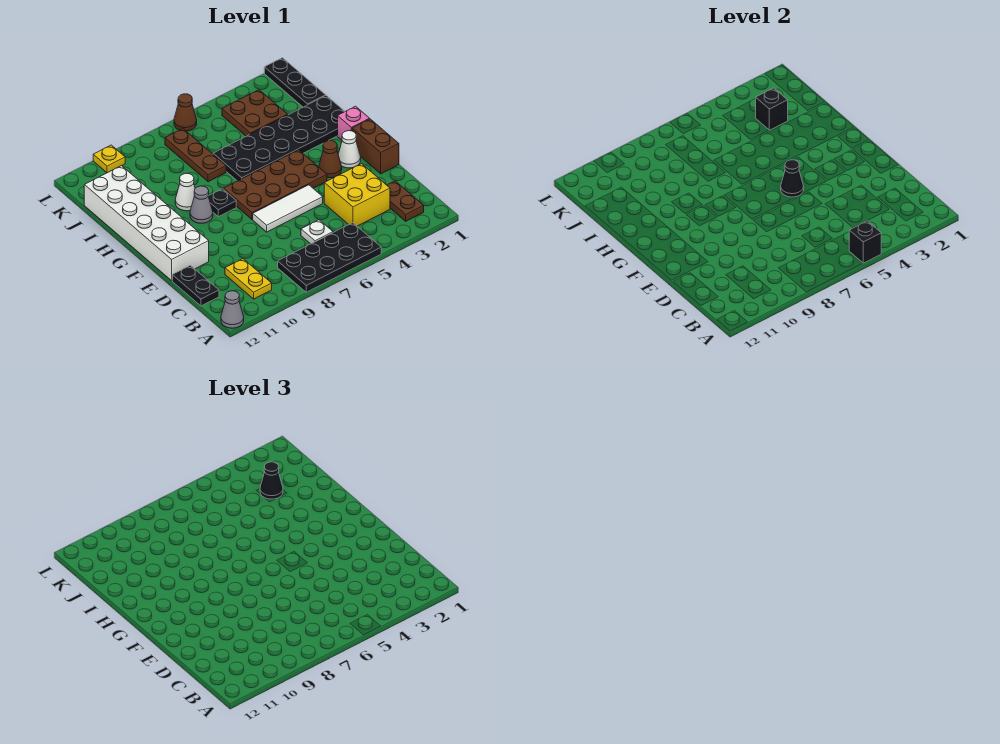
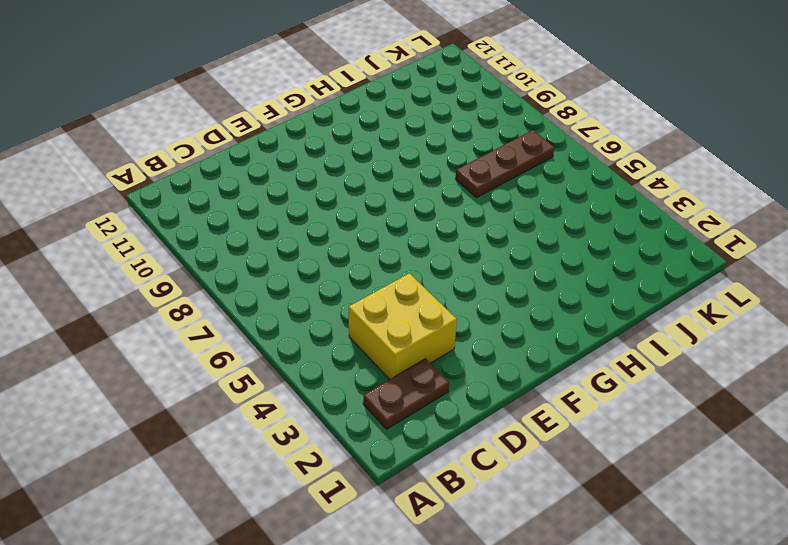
none -> black plate A5:B8 level 1
none -> grey cone A12 level 1
none -> yellow plate B10:C10 level 1

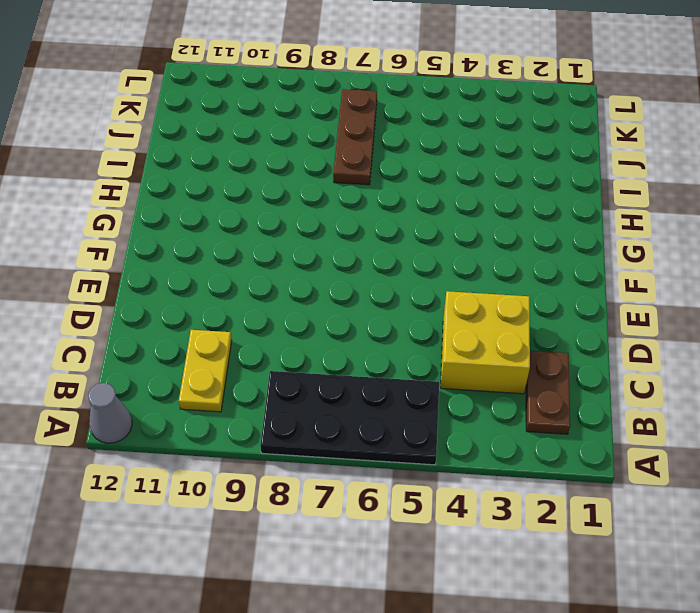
none -> white plate C6 level 1
none -> black plate C12:D12 level 1
none -> brown brick E1:F1 level 1

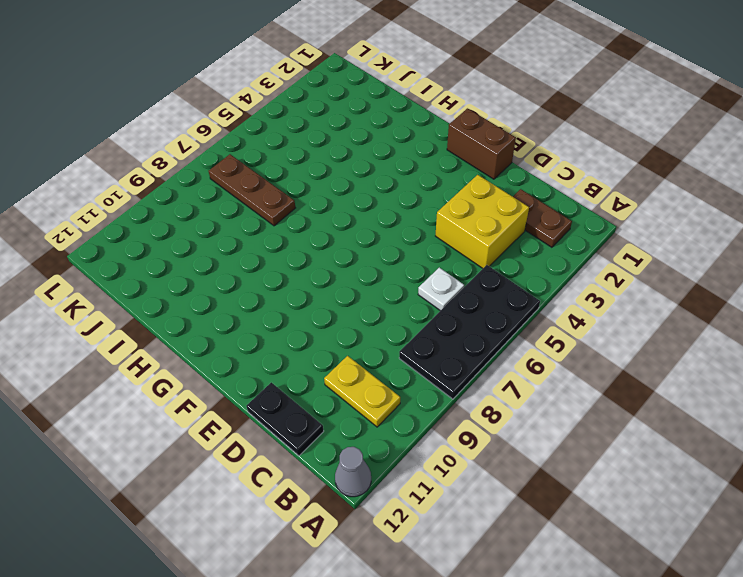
none -> white tile E5:E7 level 1
none -> white brick E11:J12 level 1
none -> white cone F2 level 1

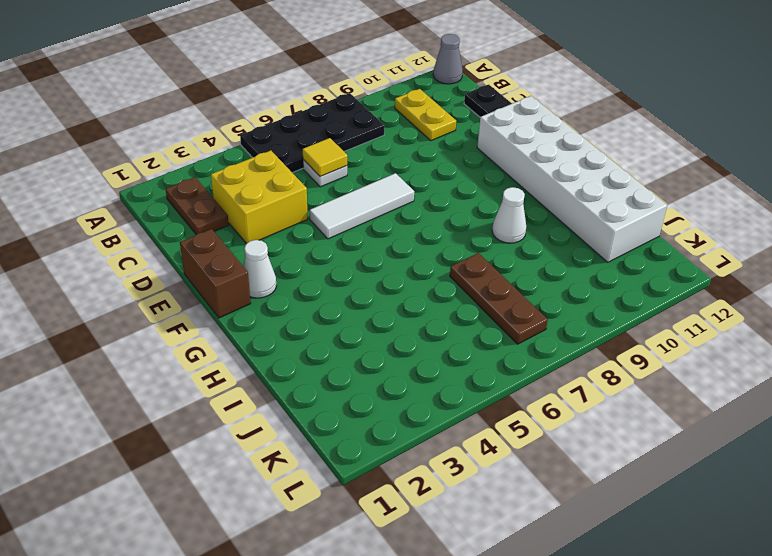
yellow tile C6 level 2 -> none
none -> brown cone F3 level 1
none -> brown plate F4:G7 level 1
none -> pink brick G1 level 1

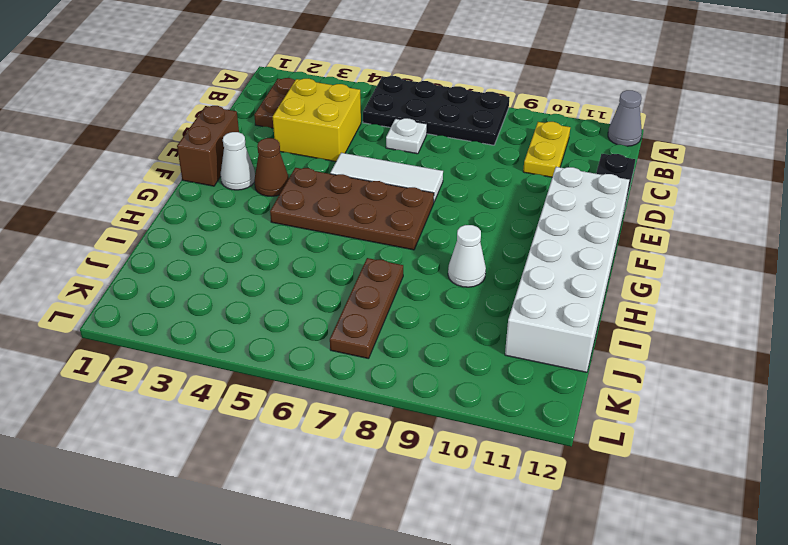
none -> pink brick G1 level 1
none -> black plate G8 level 1
none -> grey cone G9 level 1

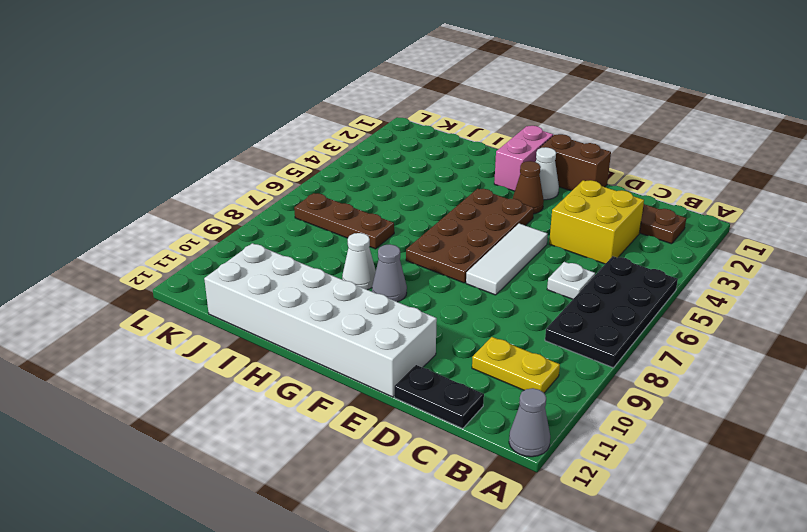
pink brick G1:G2 level 1 -> pink brick G1 level 1
none -> black plate G8 level 1
none -> black plate H1:I6 level 1
none -> black plate J1:L1 level 1

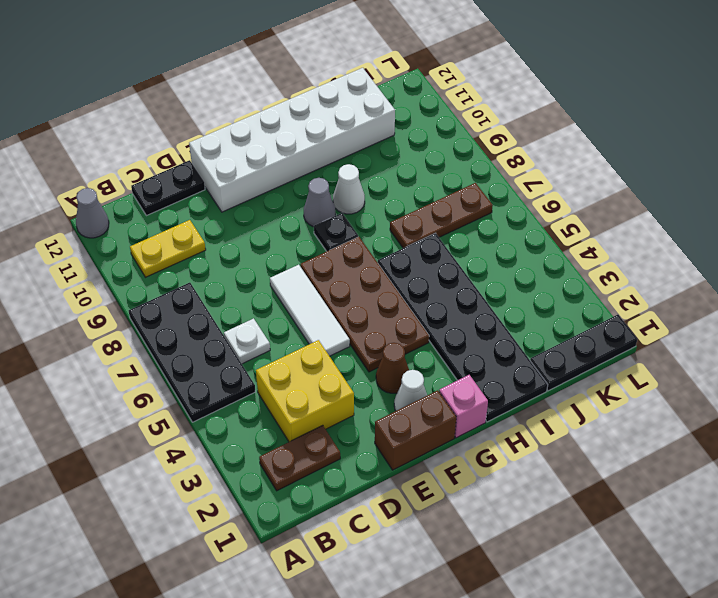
none -> brown plate J3:K4 level 1
none -> brown cone L6 level 1
none -> yellow plate L10 level 1

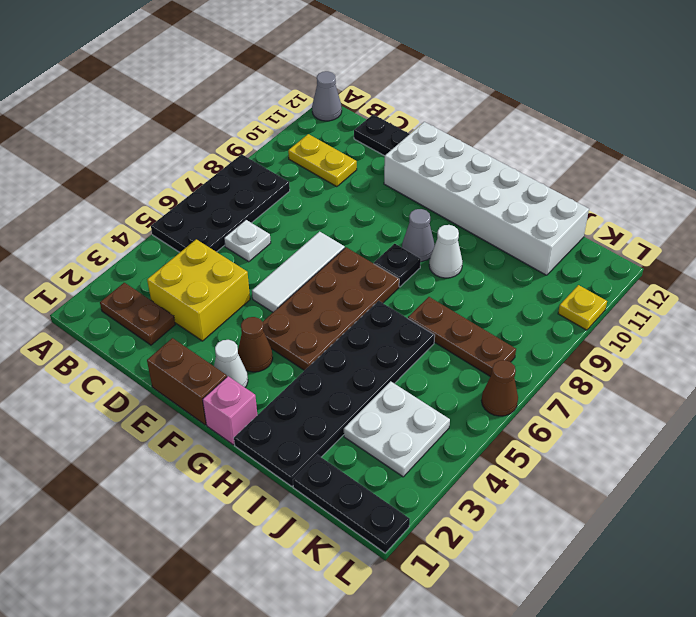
white plate J3:K4 level 1 -> brown plate J3:K4 level 1
none -> black brick A5 level 2
none -> black cone F5 level 2
none -> black brick J3 level 2

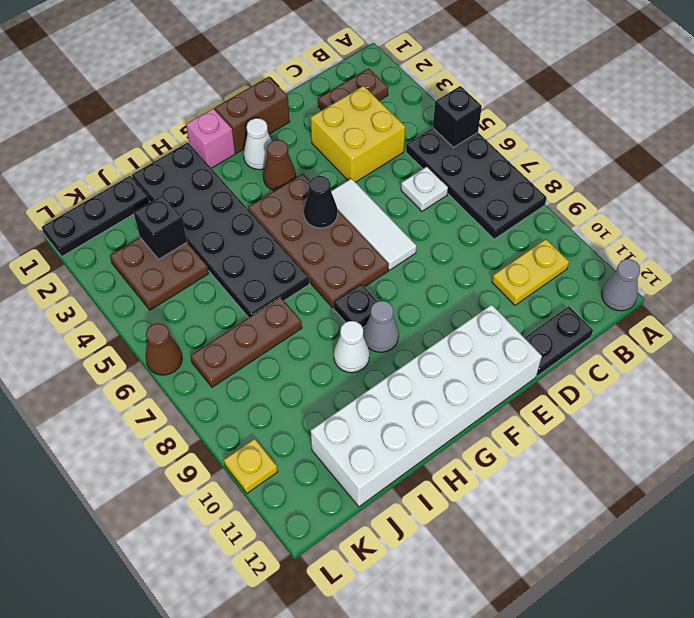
none -> black cone J3 level 3

